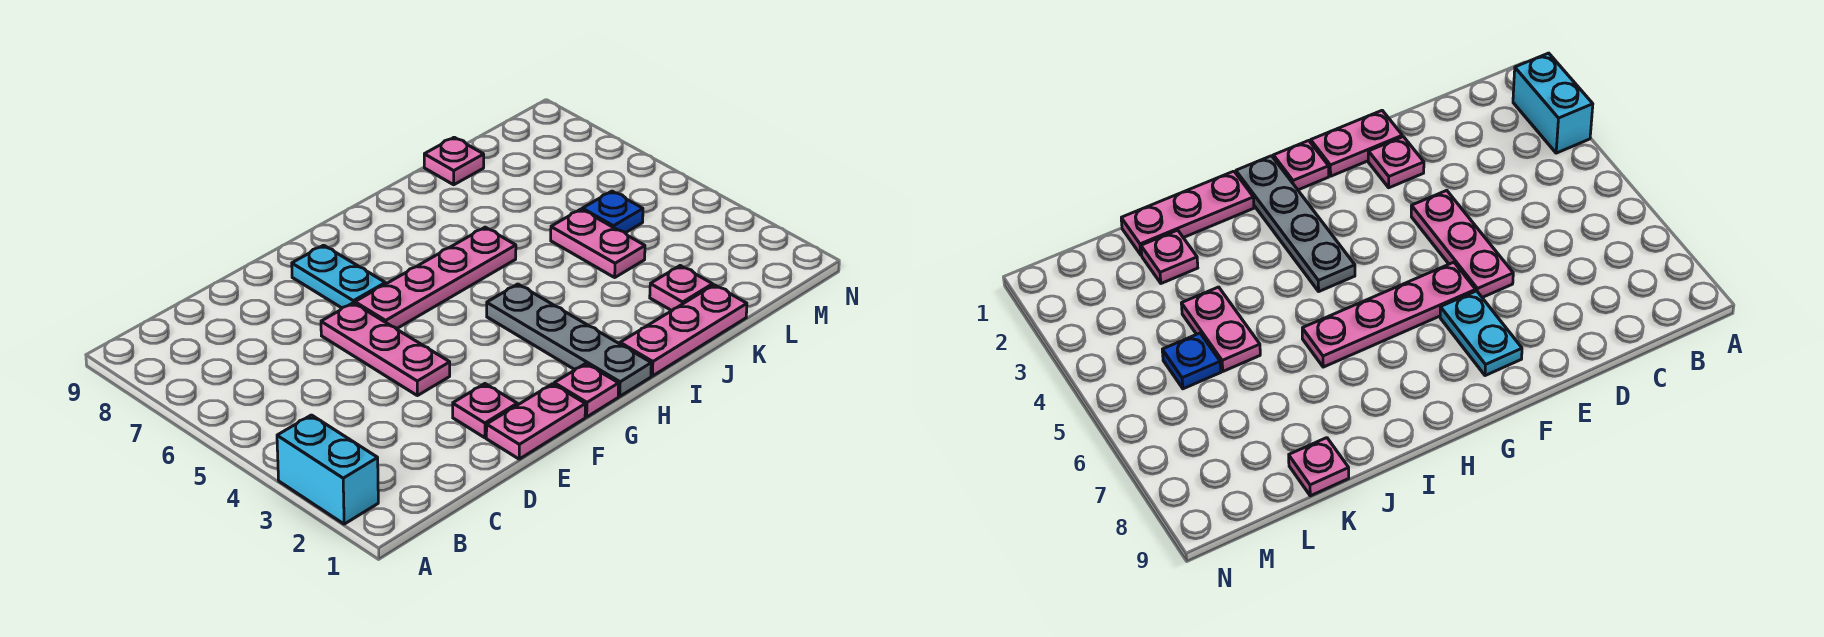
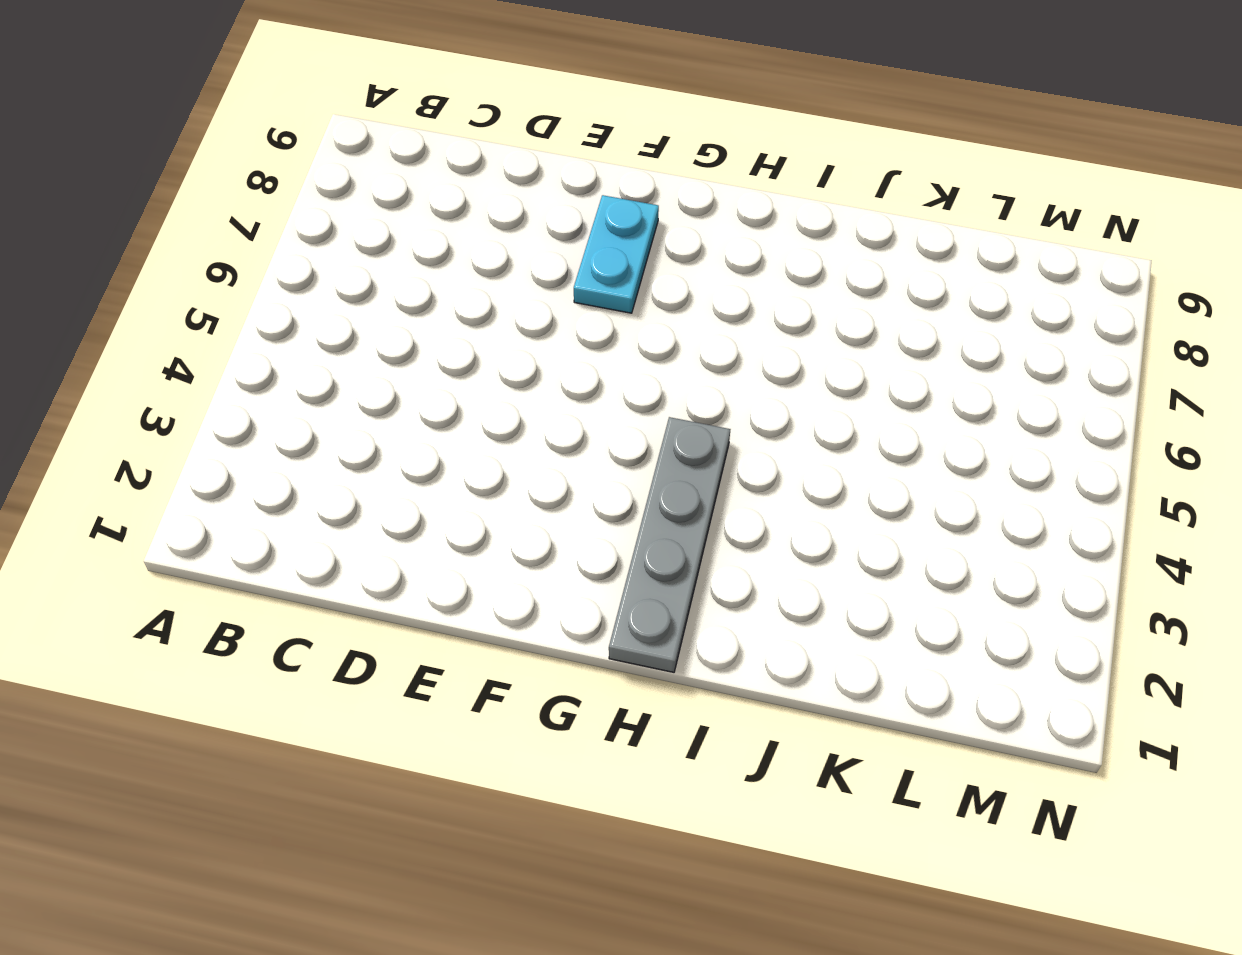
none -> cyan brick A2:A3 level 1
none -> pink plate E1:F1 level 1
none -> pink plate E2 level 1

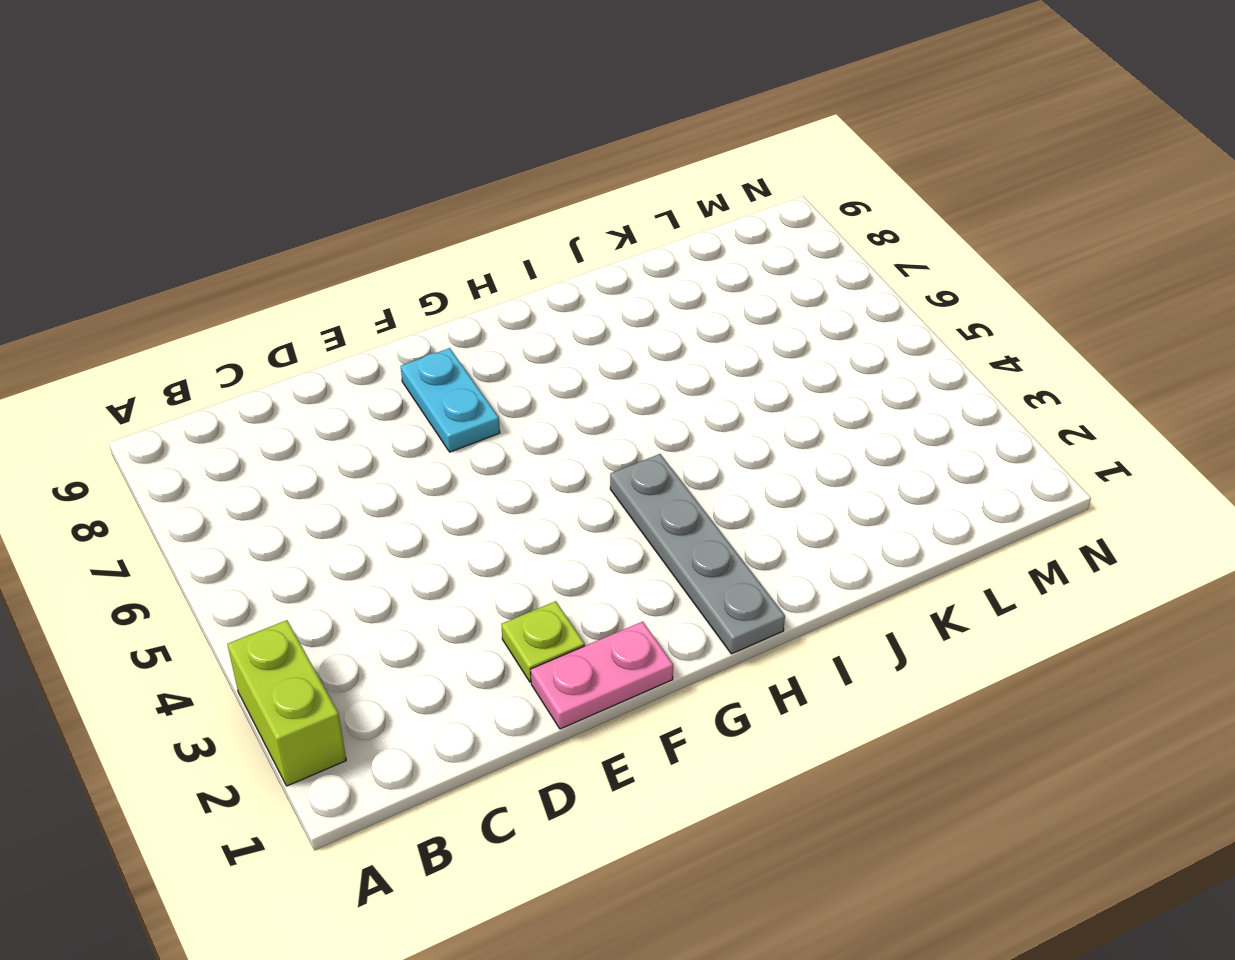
lime brick A2:A3 level 1 -> cyan brick A2:A3 level 1
lime plate E2 level 1 -> pink plate E2 level 1
none -> pink plate E4:E6 level 1
none -> pink plate F6:I6 level 1
none -> pink plate G1 level 1

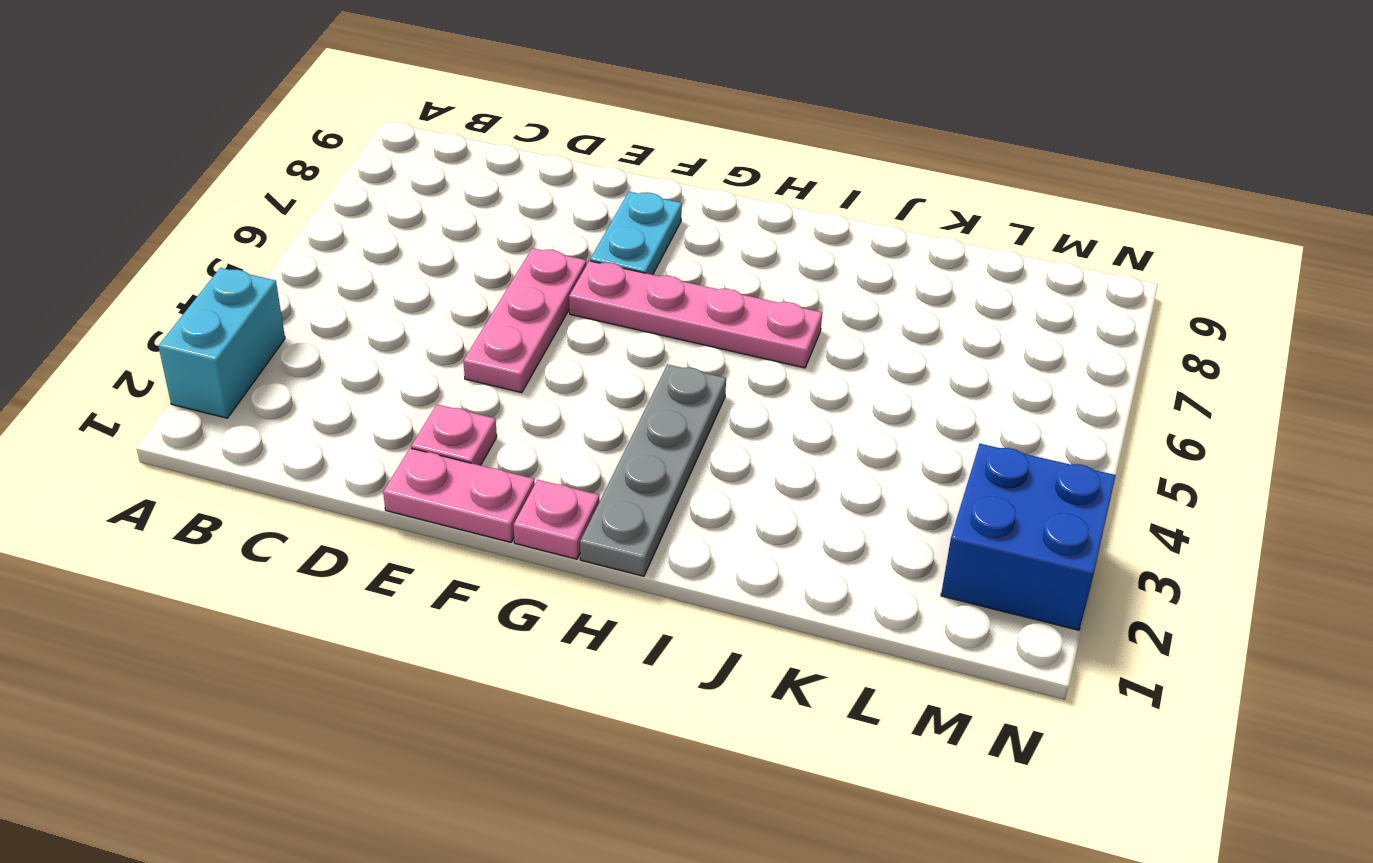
blue brick M2:N3 level 1 -> none
none -> pink plate I1:K1 level 1
none -> pink plate K2 level 1
none -> pink plate K4:K5 level 1

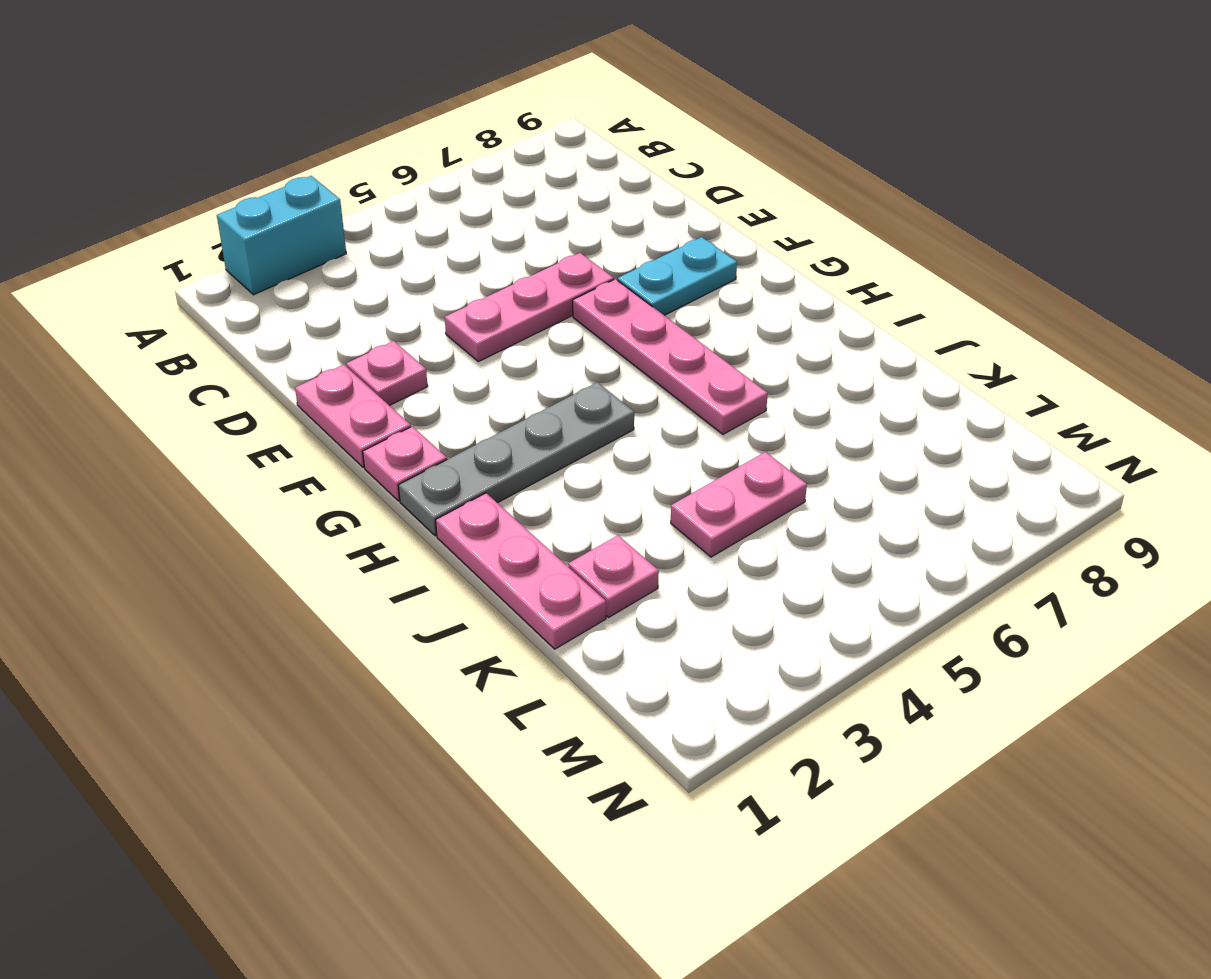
none -> pink plate K9 level 1
none -> blue plate L5 level 1

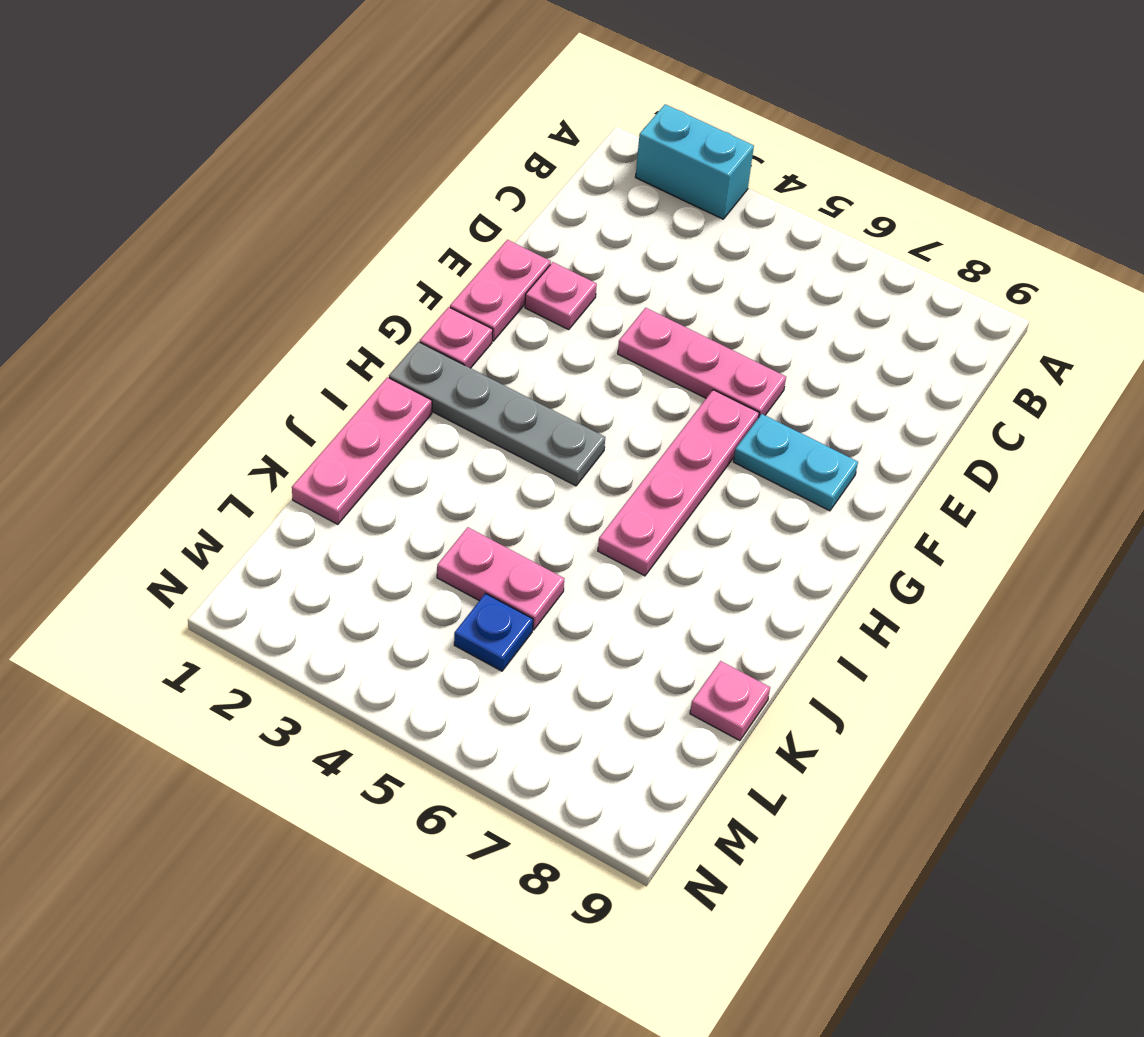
none -> pink plate K2 level 1

